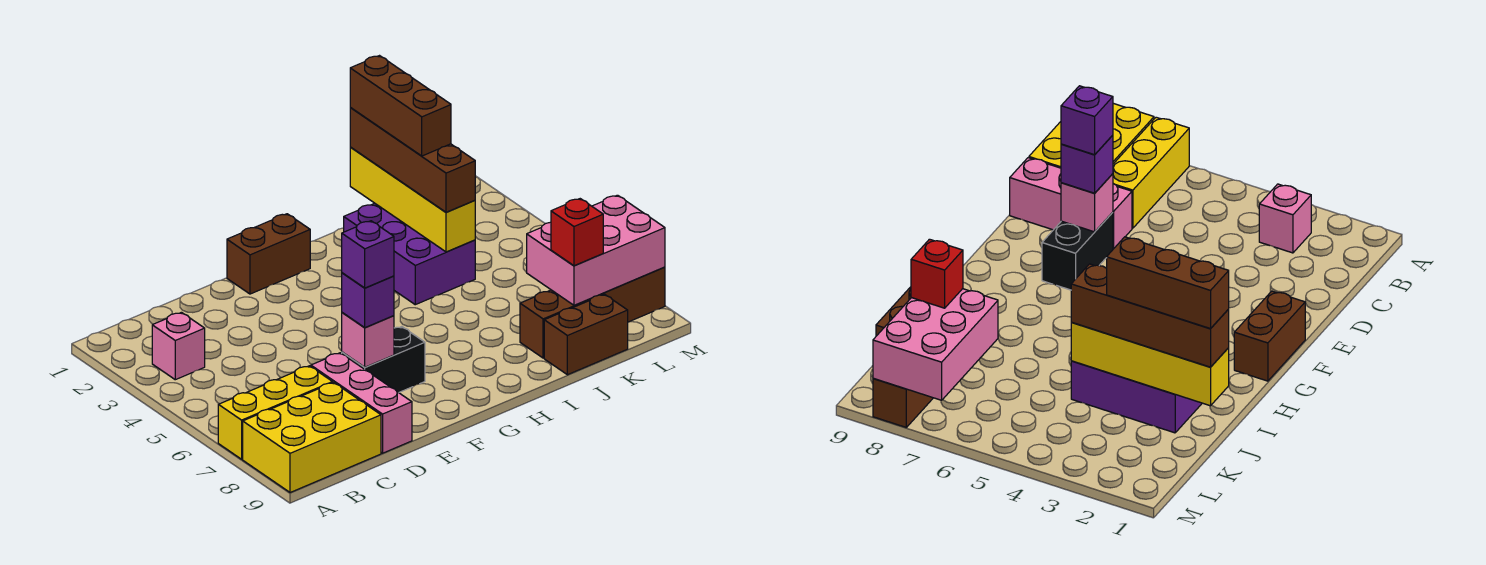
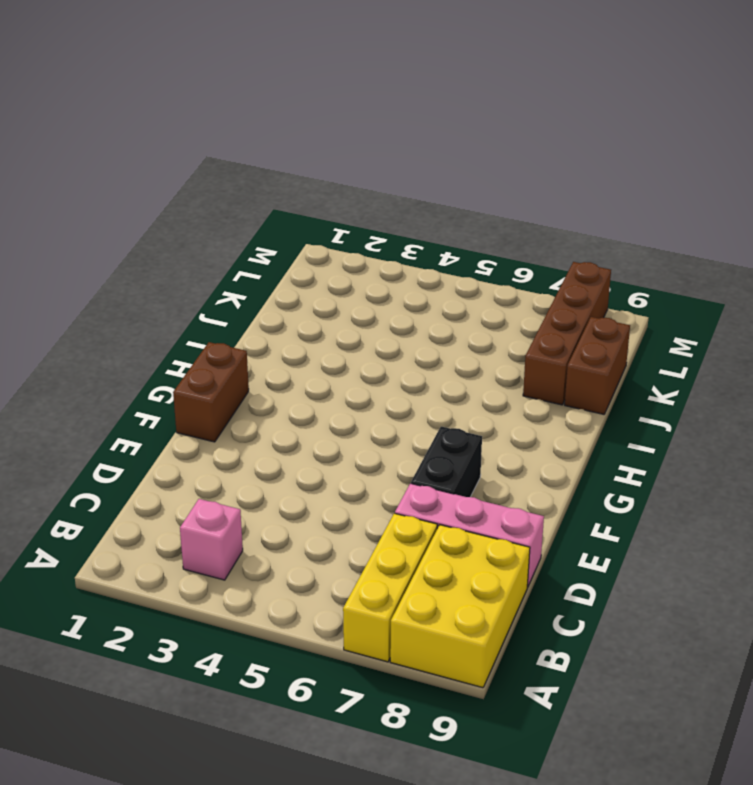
none -> purple brick I2:J4 level 1
none -> pink brick E7 level 2
none -> yellow brick J1:J4 level 2

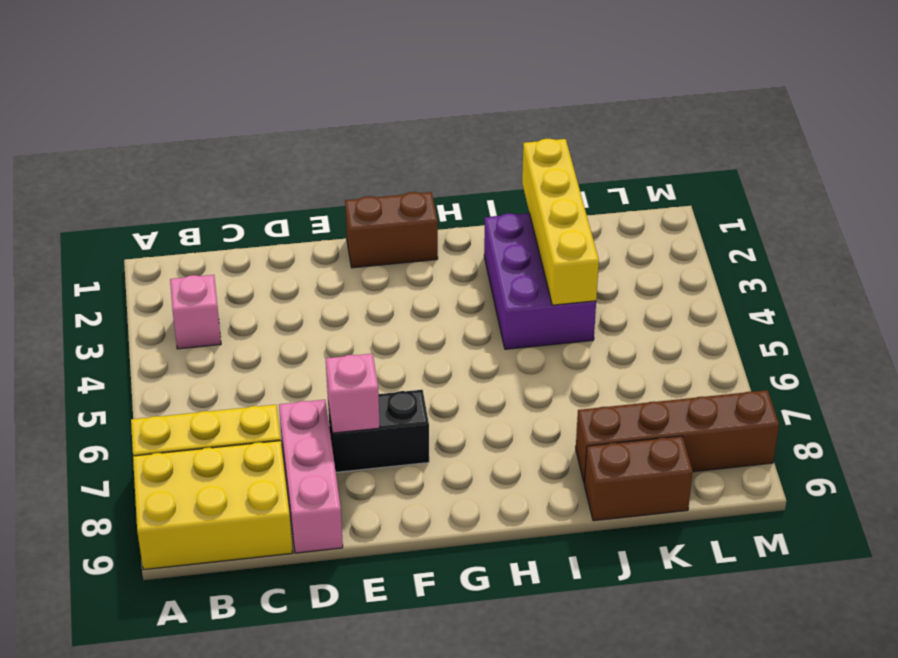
none -> pink brick K7:M8 level 2
none -> purple brick E7 level 3
none -> brown brick J1:J4 level 3

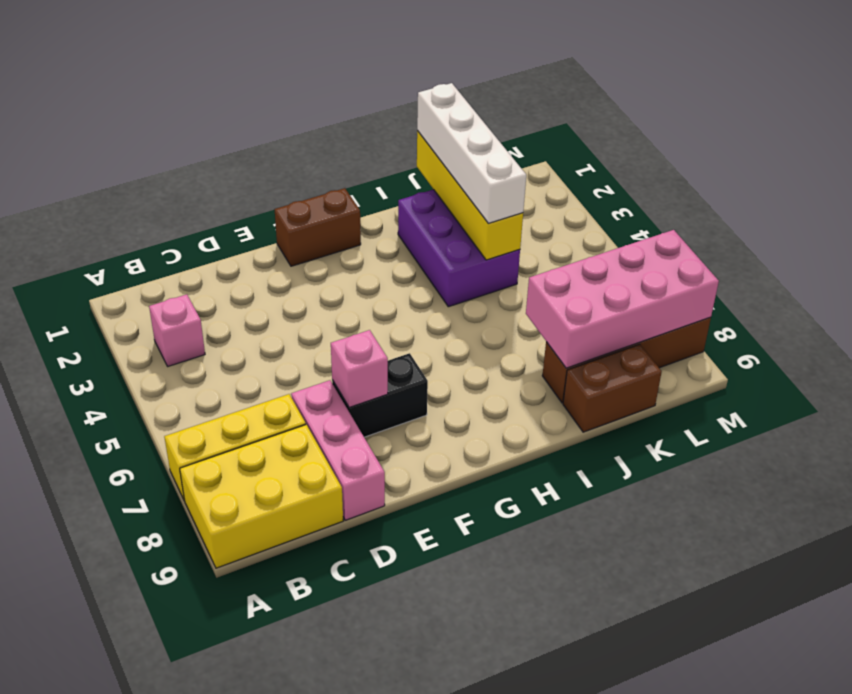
white brick J1:J4 level 3 -> brown brick J1:J4 level 3
pink brick J7:M8 level 2 -> pink brick K7:M8 level 2
none -> purple brick E7 level 3
none -> red brick K8 level 3
none -> purple brick E7 level 4

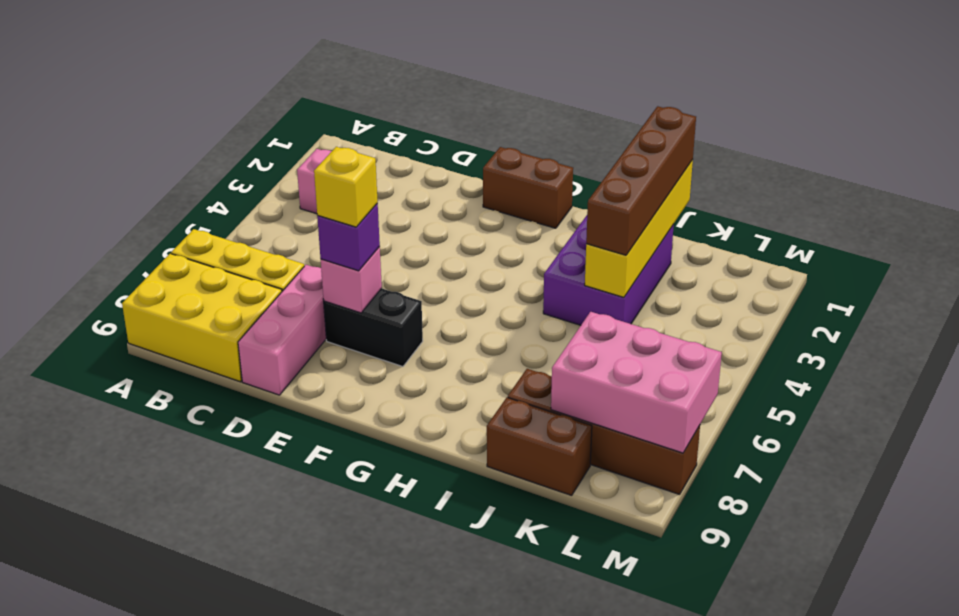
yellow brick E7 level 4 -> purple brick E7 level 4
none -> red brick K8 level 3
none -> brown brick J1:J3 level 4

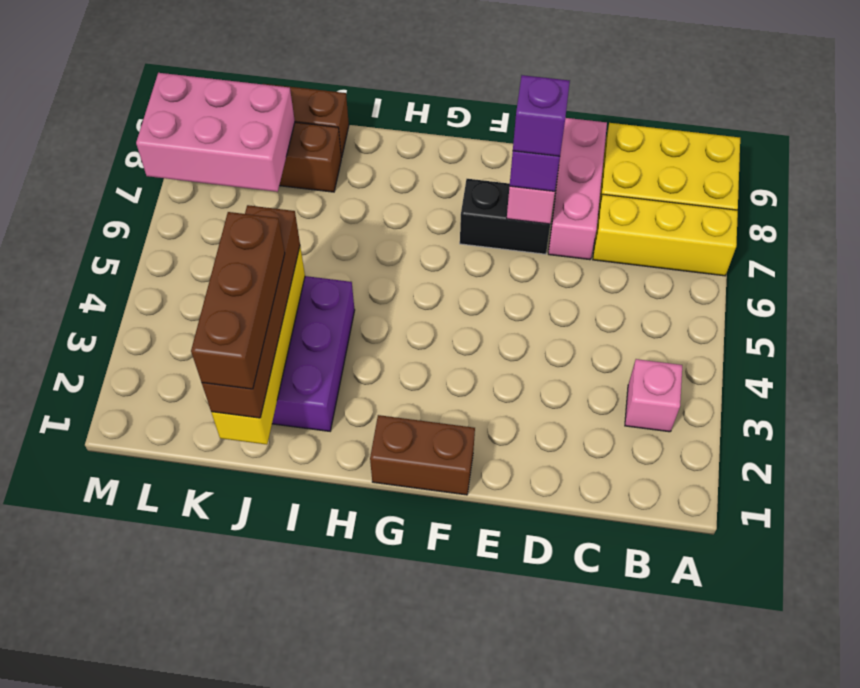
none -> red brick K8 level 3

